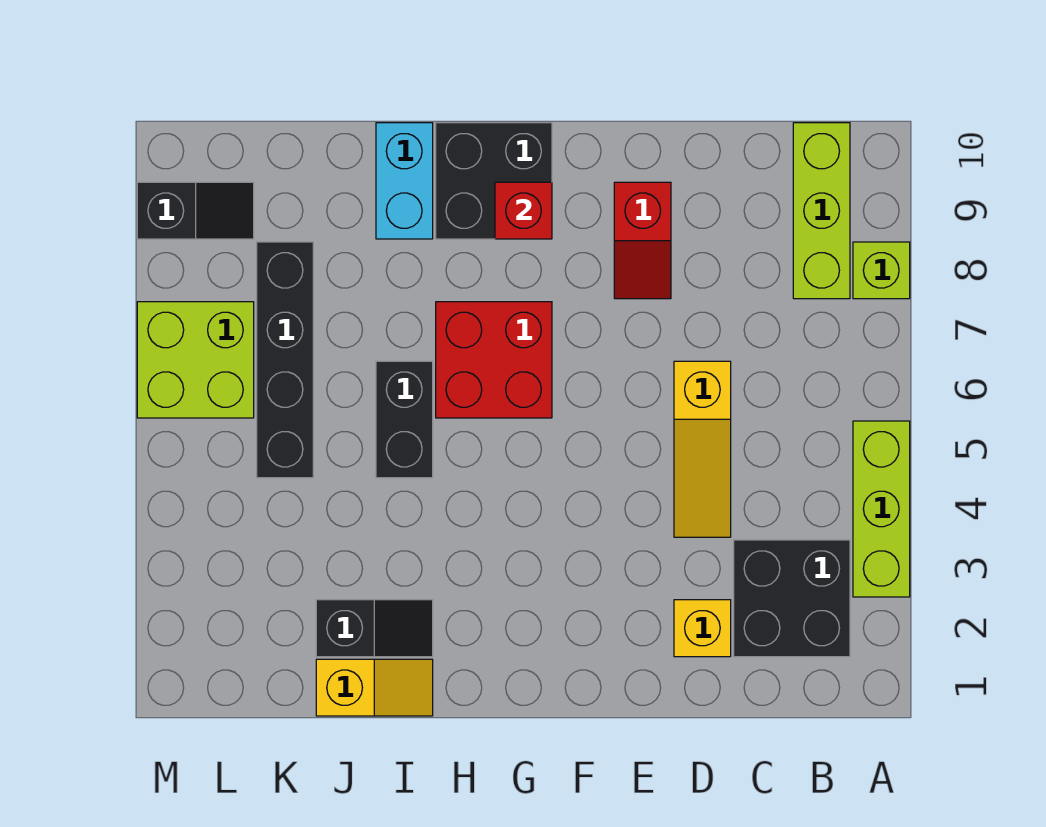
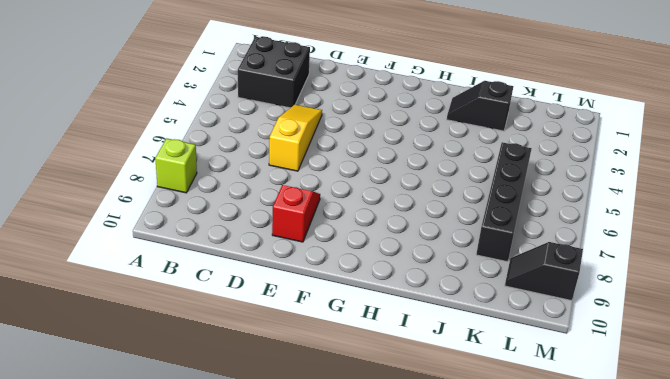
none -> lime brick A3:A5 level 1
none -> lime brick B8:B10 level 1
none -> yellow brick D2 level 1

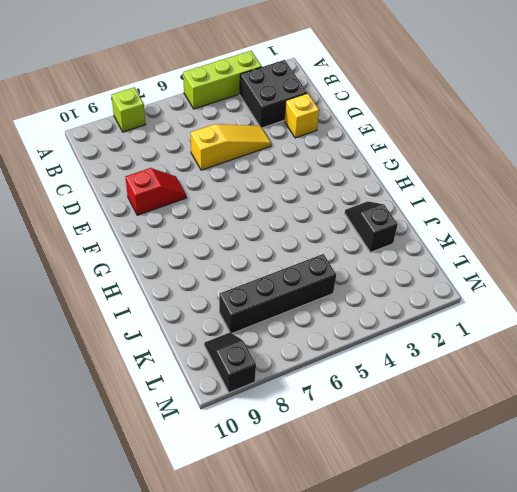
none -> lime brick B8:B10 level 1
none -> red brick G6:H7 level 1
none -> black brick G9:H10 level 1

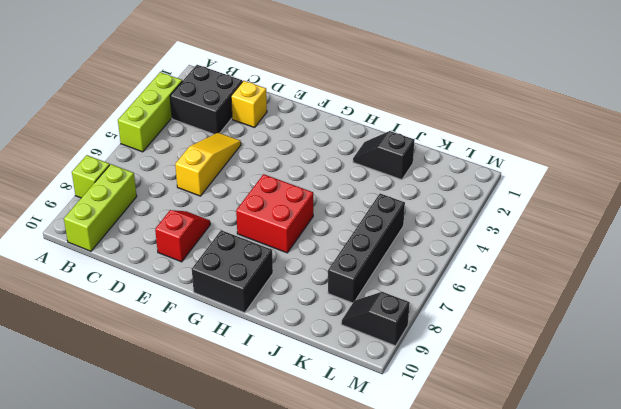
none -> yellow slope I1:J1 level 1 top J
none -> black brick I5:I6 level 1
none -> cyan brick I9:I10 level 1

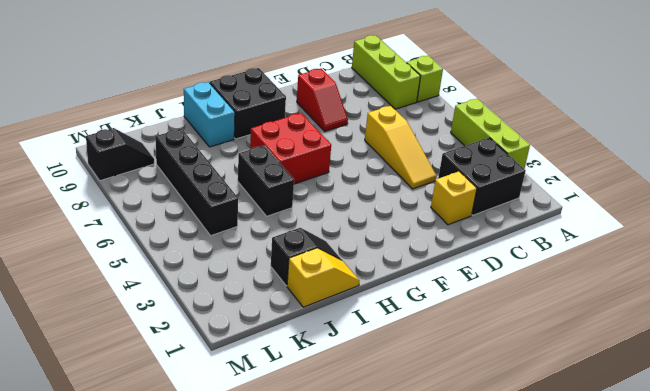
none -> lime brick L6:M7 level 1
none -> red brick G9 level 2

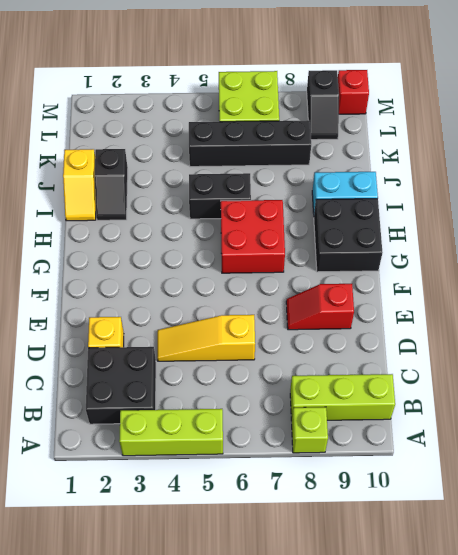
red brick M10 level 1 -> red brick G9 level 2

